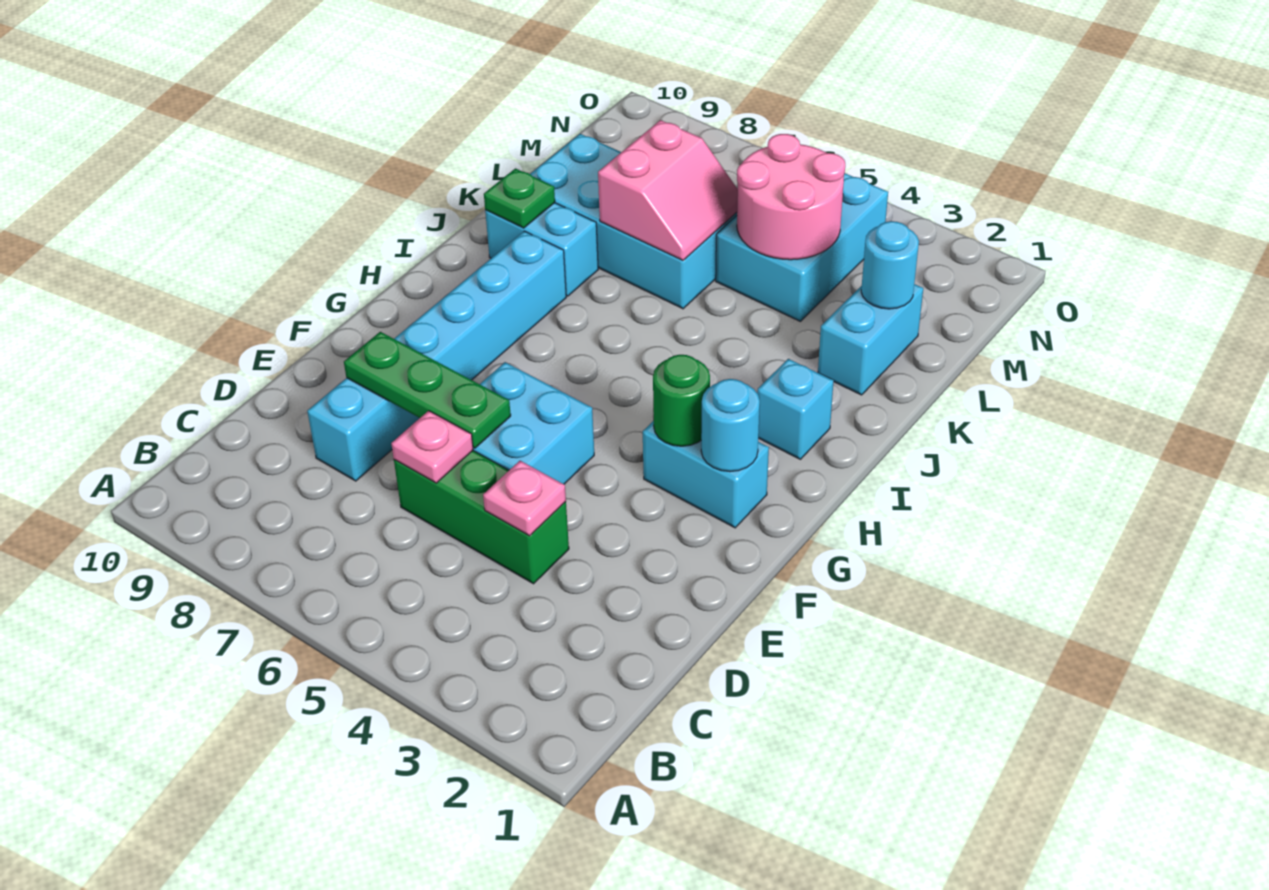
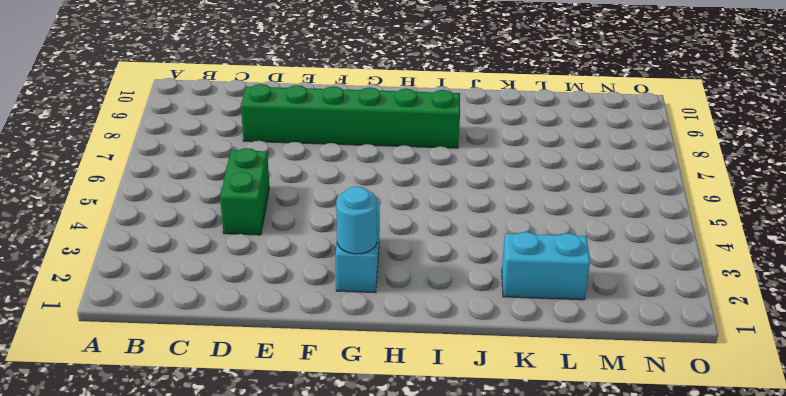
green brick D4:D5 level 1 -> green brick D4:D6 level 1
green brick D8:I8 level 1 -> cyan brick D8:I8 level 1
none -> cyan brick E5:F6 level 1
none -> cyan brick I2 level 1
none -> cyan brick J8:J9 level 1

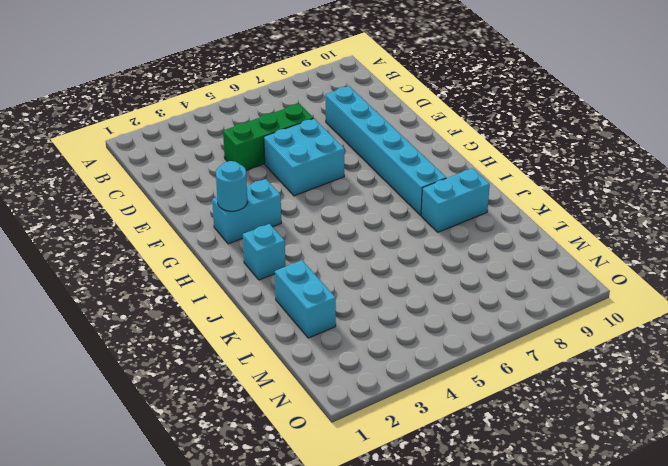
none -> cyan brick K6:L9 level 1
none -> cyan brick L4:N5 level 1
none -> pink plate D4 level 2

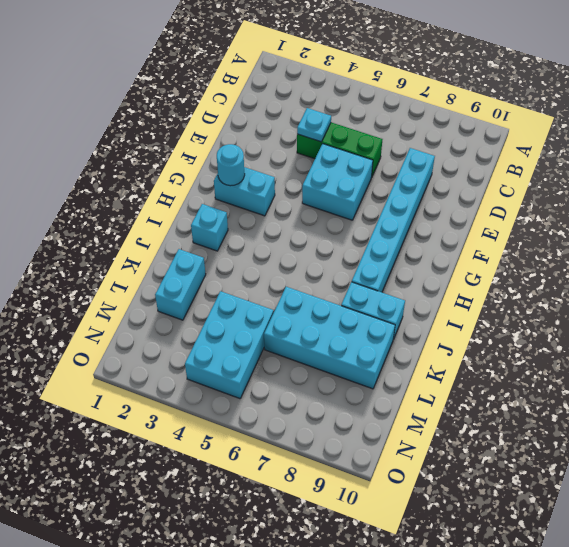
cyan plate D4 level 2 -> pink plate D4 level 2
none -> pink plate D6 level 2
none -> green plate E6:E8 level 2
none -> green round brick G3 level 2

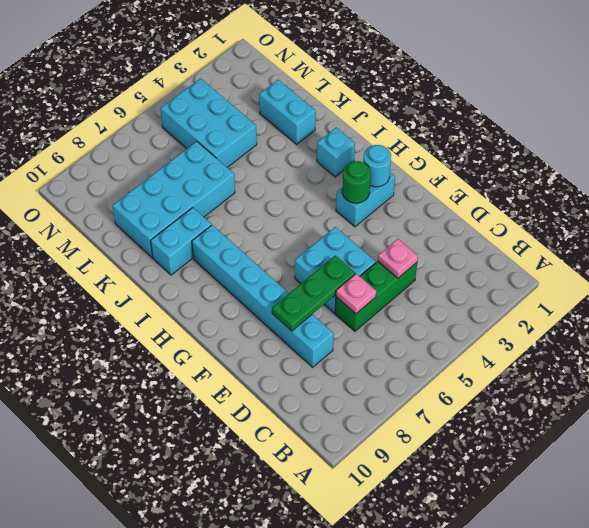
none -> green plate J9 level 2
none -> pink slope K6:L7 level 2 top 7
none -> cyan round brick L2 level 2

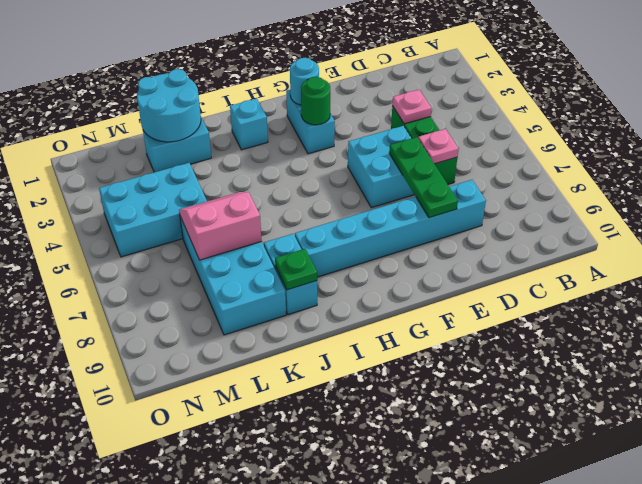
cyan round brick K1:L2 level 2 -> cyan round brick L2 level 2
none -> pink round brick L4:M5 level 2

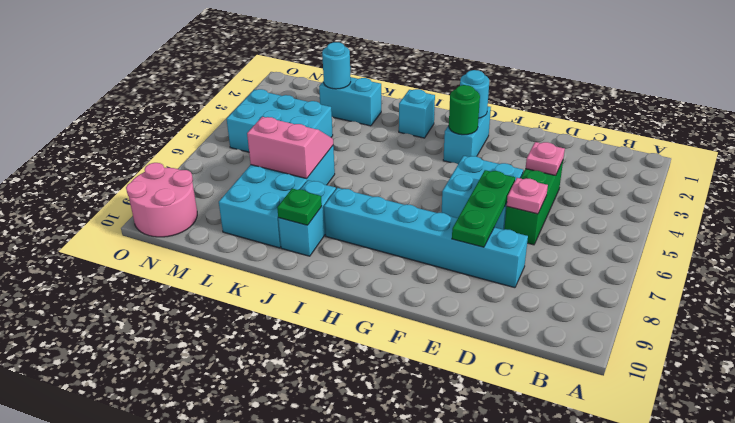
pink round brick N9:O10 level 1 -> pink round brick L4:M5 level 2

